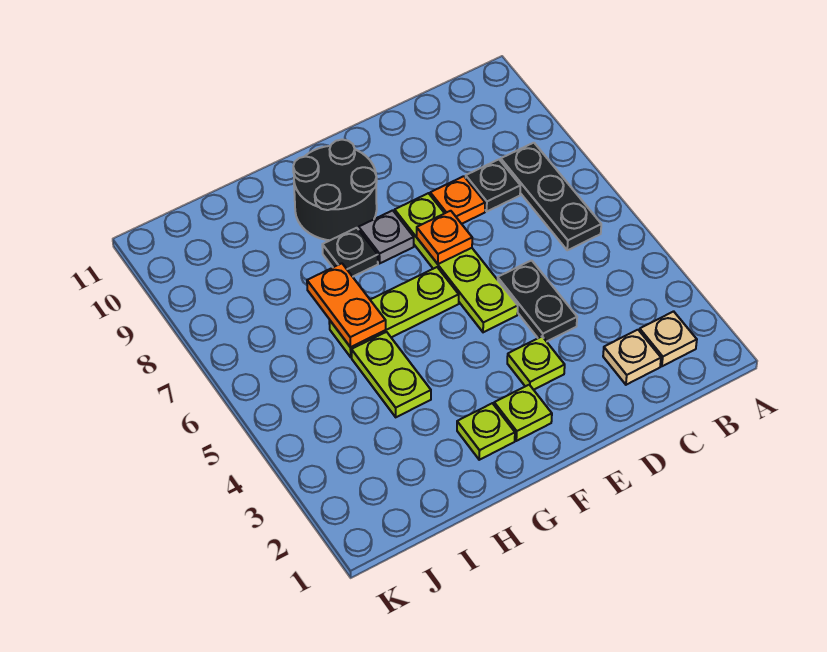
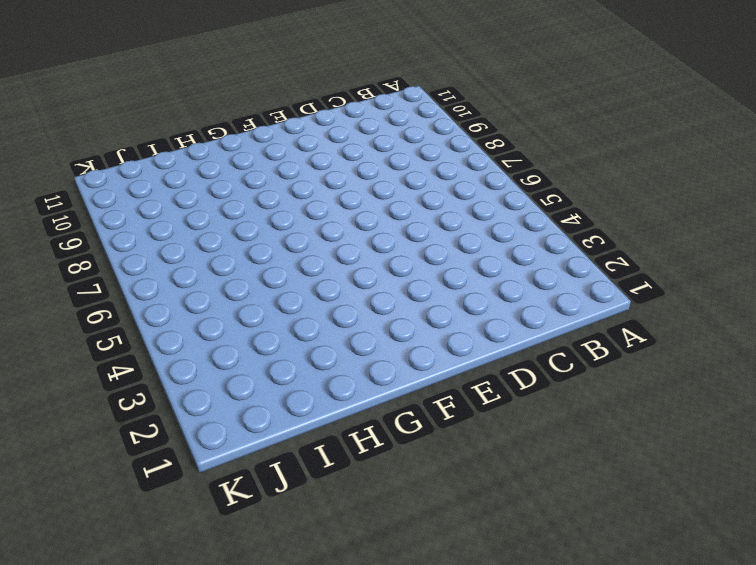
none -> tan plate B2 level 1
none -> black plate B6:B8 level 1
none -> tan plate C2 level 1

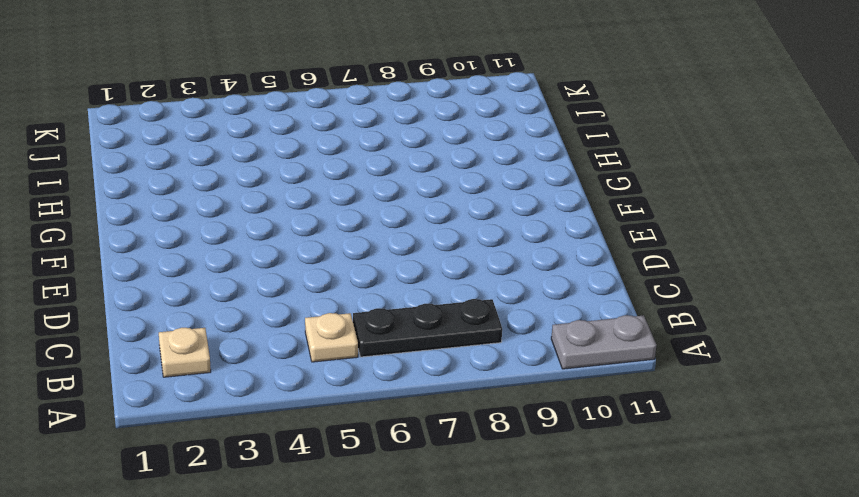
grey plate A10:A11 level 1 -> none
tan plate B5 level 1 -> tan plate C2 level 1
none -> black plate C8 level 1
none -> black plate D4:D5 level 1
none -> orange plate D8 level 1

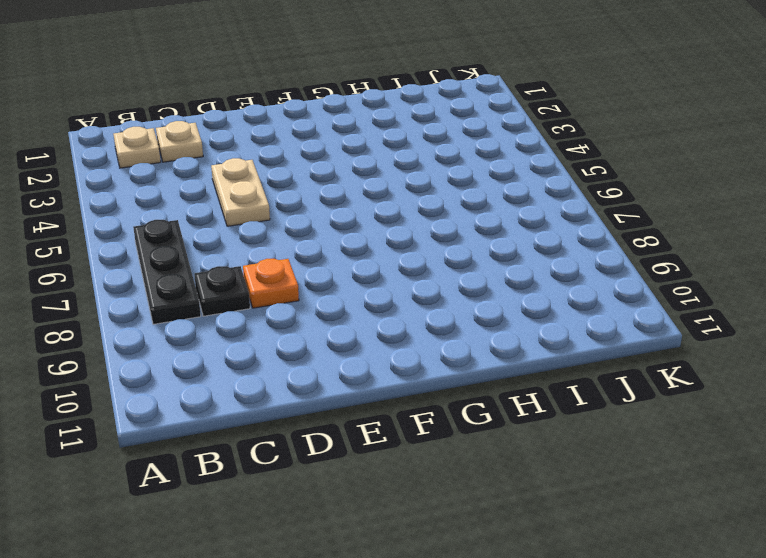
tan plate D4:D5 level 1 -> black plate D4:D5 level 1
none -> lime plate E3 level 1
none -> lime plate E5:E8 level 1
none -> lime plate F2 level 1

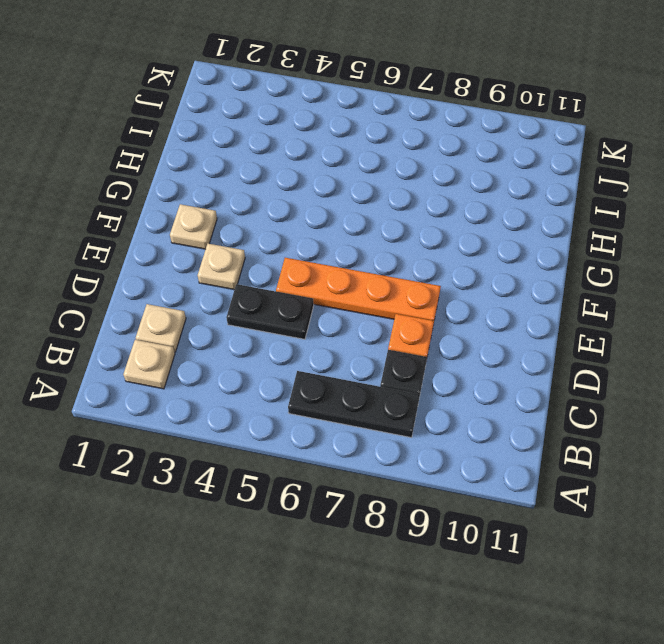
tan plate E3 level 1 -> lime plate E3 level 1
orange plate E5:E8 level 1 -> lime plate E5:E8 level 1
tan plate F2 level 1 -> lime plate F2 level 1
none -> lime plate F6:H6 level 1
none -> grey plate F8 level 1
none -> black round brick F9:G10 level 1

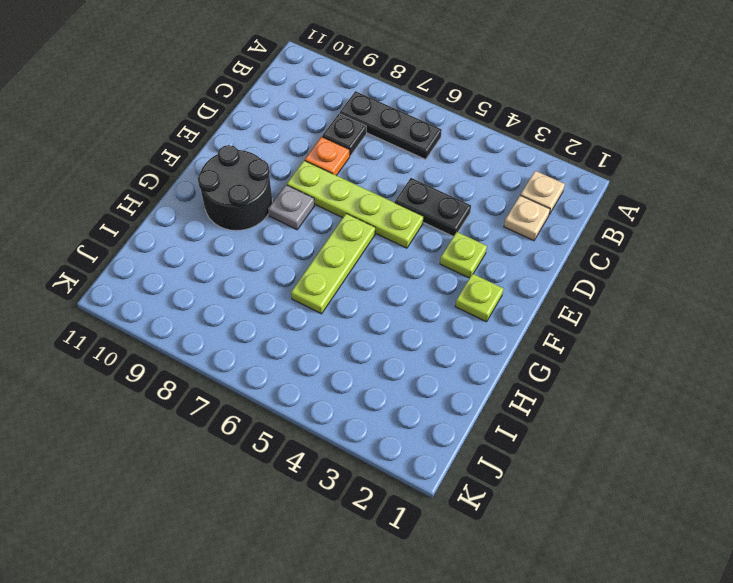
none -> lime plate G2 level 1
none -> black plate G8 level 1
none -> lime plate H4:H5 level 1

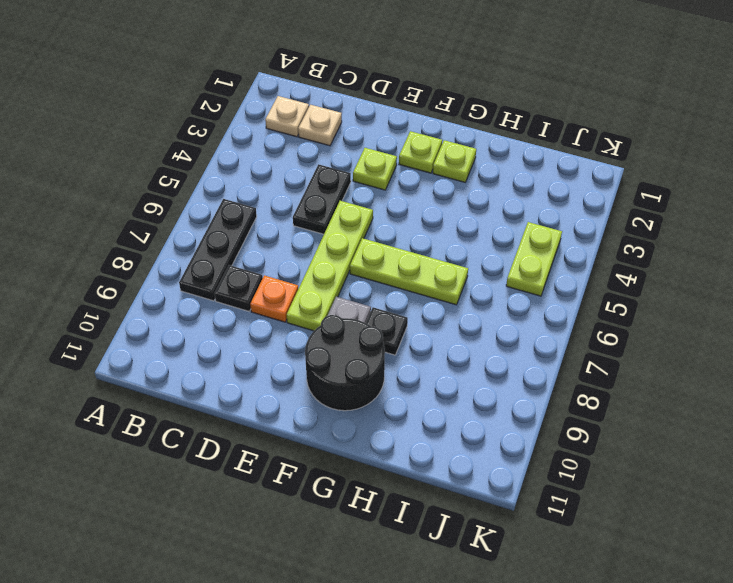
lime plate J4:J5 level 1 -> lime plate H4:H5 level 1
none -> orange plate E7 level 2
none -> orange plate H6:H7 level 2

